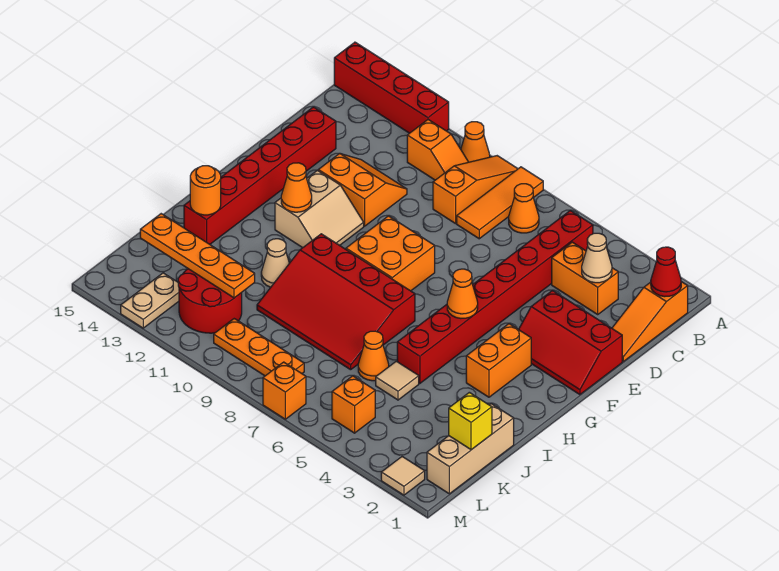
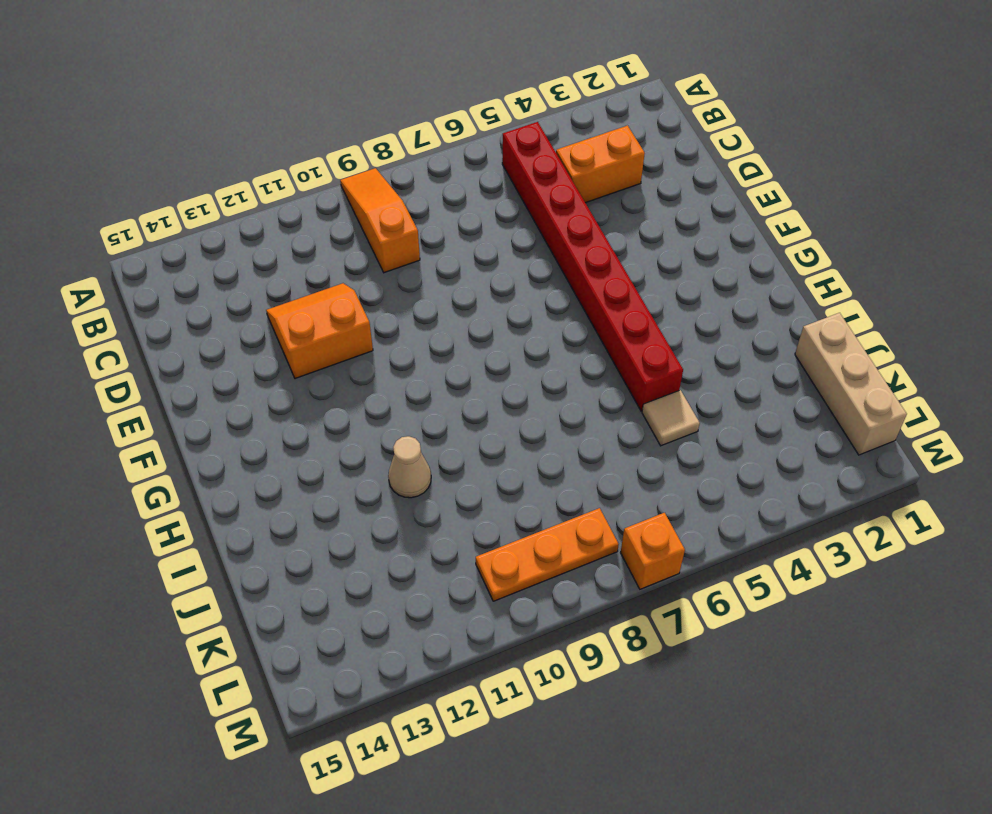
none -> orange tile A8:C8 level 1
none -> orange cone A10 level 1
none -> red brick A12:A15 level 1
none -> orange slope B1:D1 level 1 top B

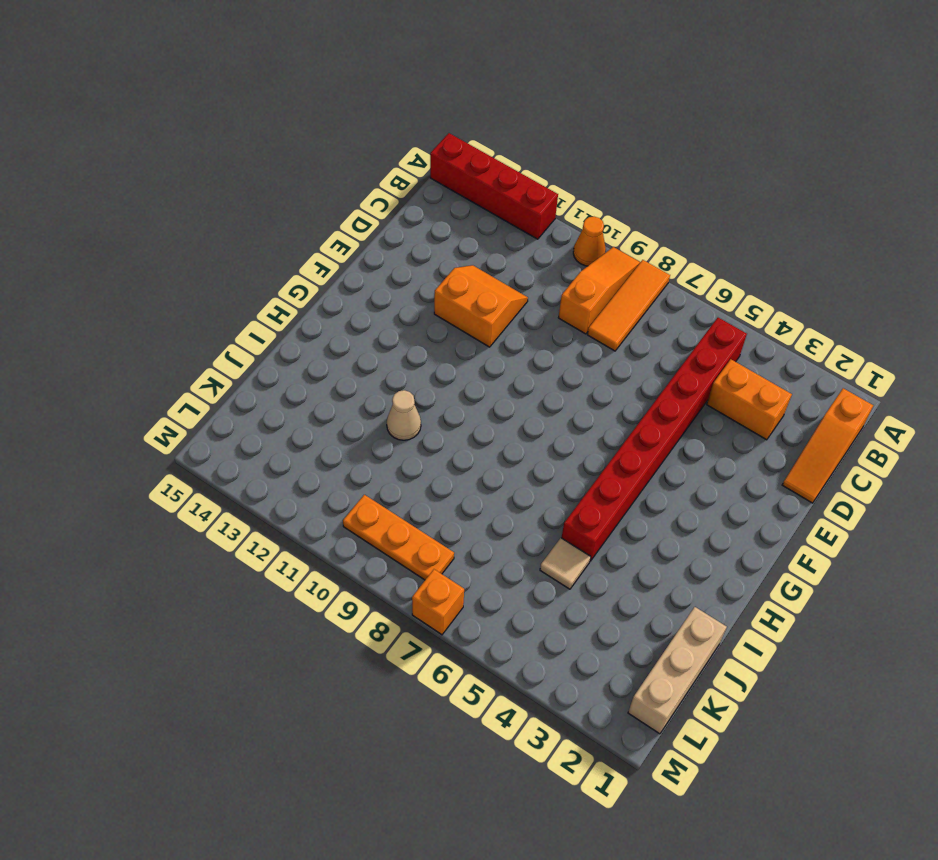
none -> orange cone B7 level 1
none -> orange slope B10:B11 level 1 top 11
none -> red brick D14:I14 level 1
none -> red slope E1:F3 level 1 top E

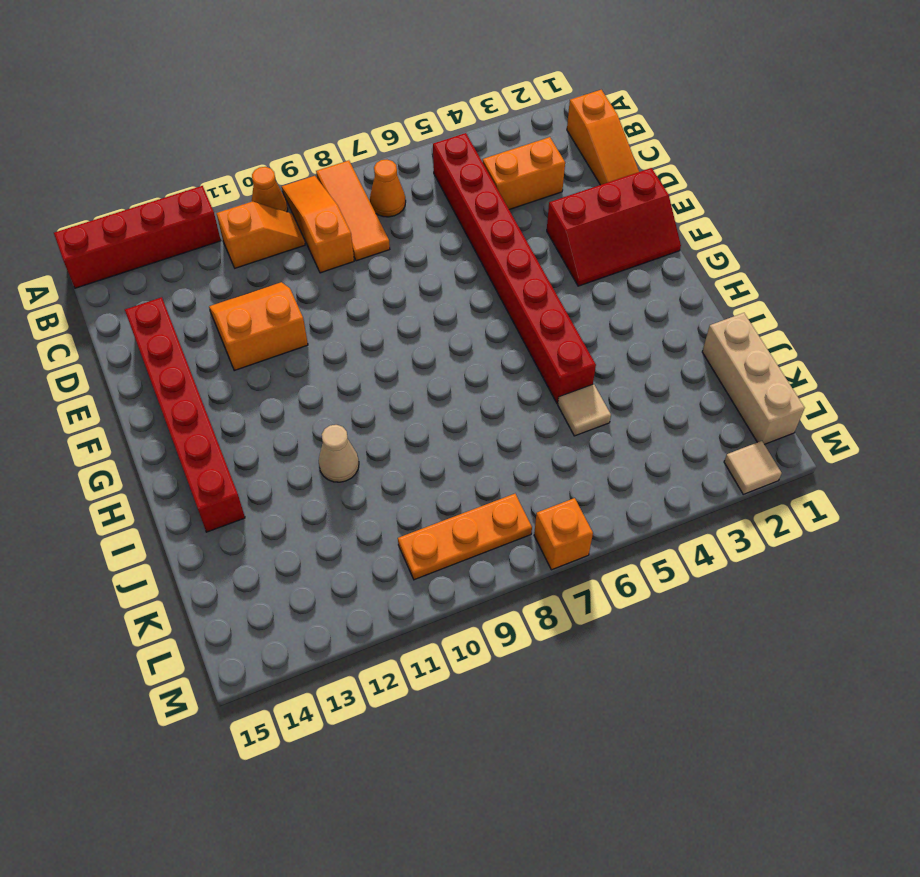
none -> orange brick F8:G9 level 1
none -> tan slope F11:G12 level 1 top 12
none -> orange brick G3:H3 level 1
none -> red slope H7:J10 level 1 top H

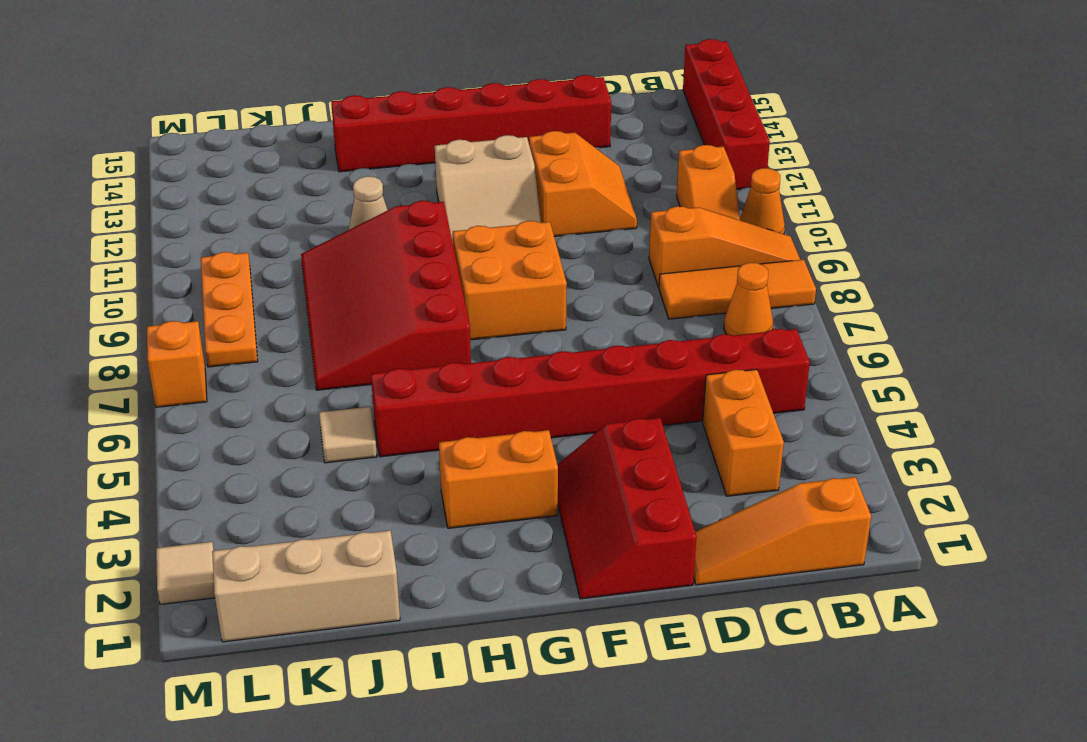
none -> orange cone J6 level 1
none -> red round brick K11:L12 level 1
none -> orange brick L5 level 1
none -> tan plate L13:M13 level 1

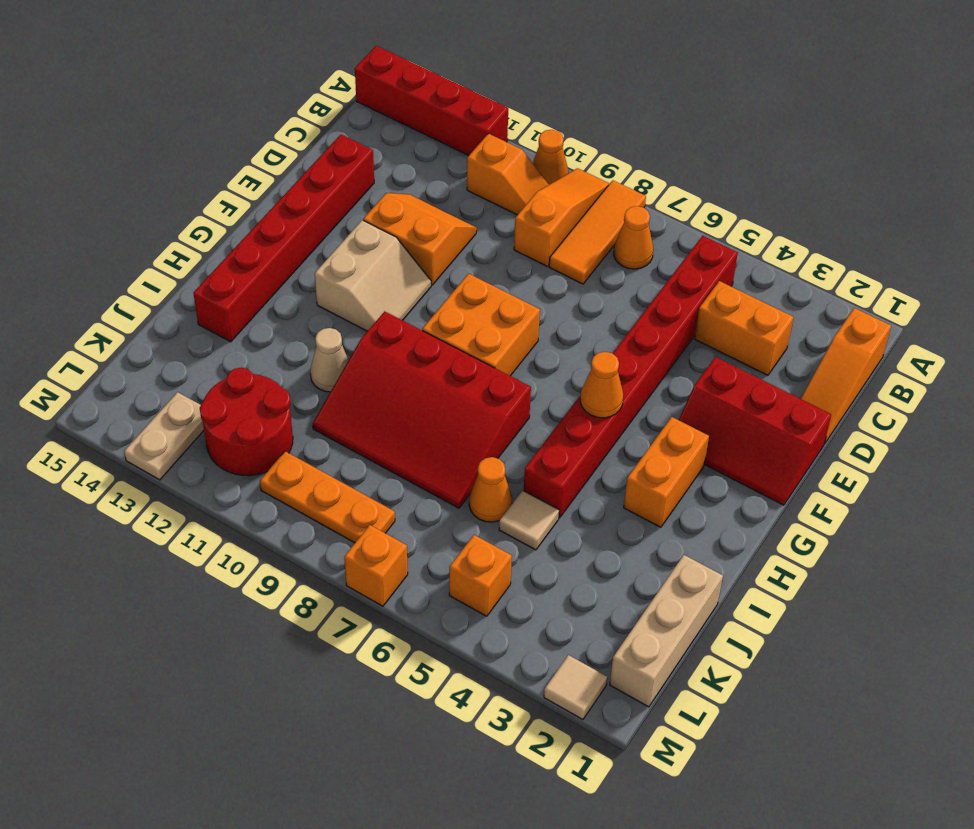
none -> red cone B1 level 2
none -> tan cone C3 level 2
none -> orange cone G12 level 2
none -> orange round brick I14 level 2

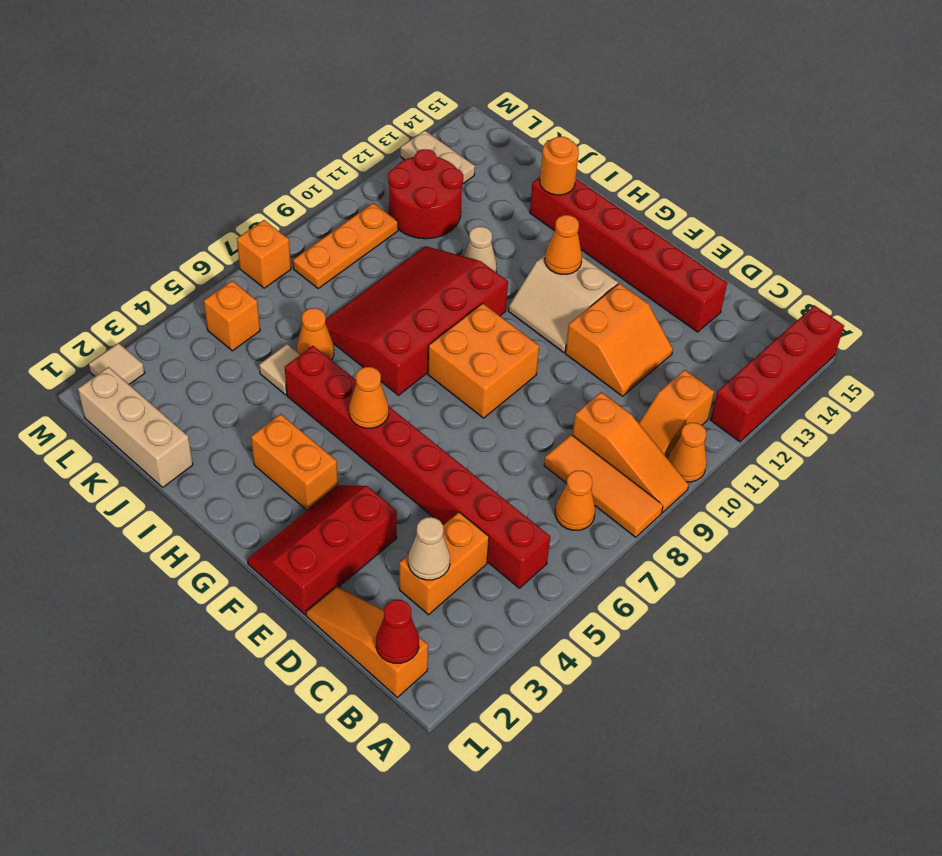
none -> yellow brick K1 level 2
none -> orange plate K11:K14 level 2

